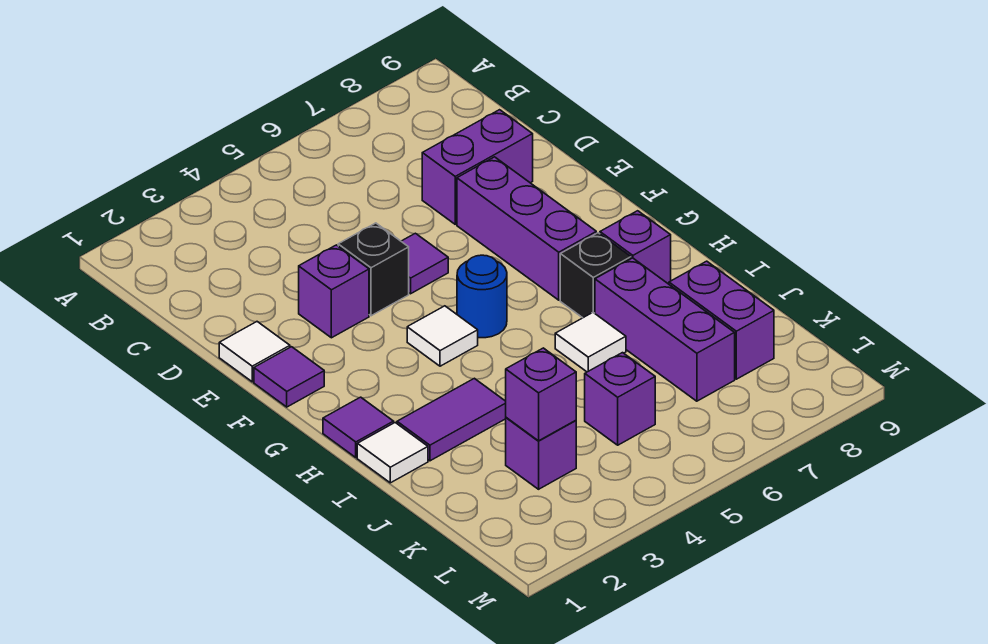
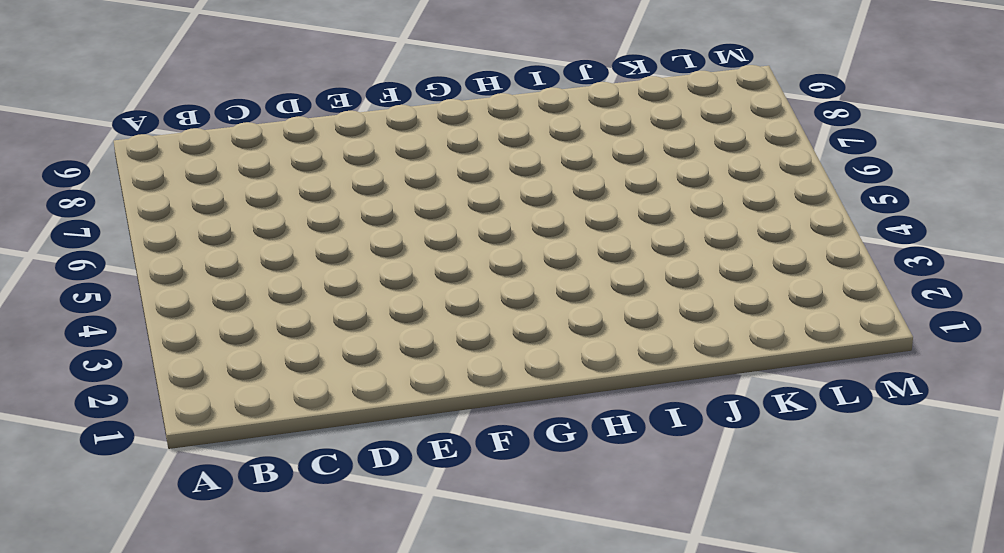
none -> purple brick D7:D8 level 1
none -> white tile E1 level 1
none -> purple brick E3 level 1

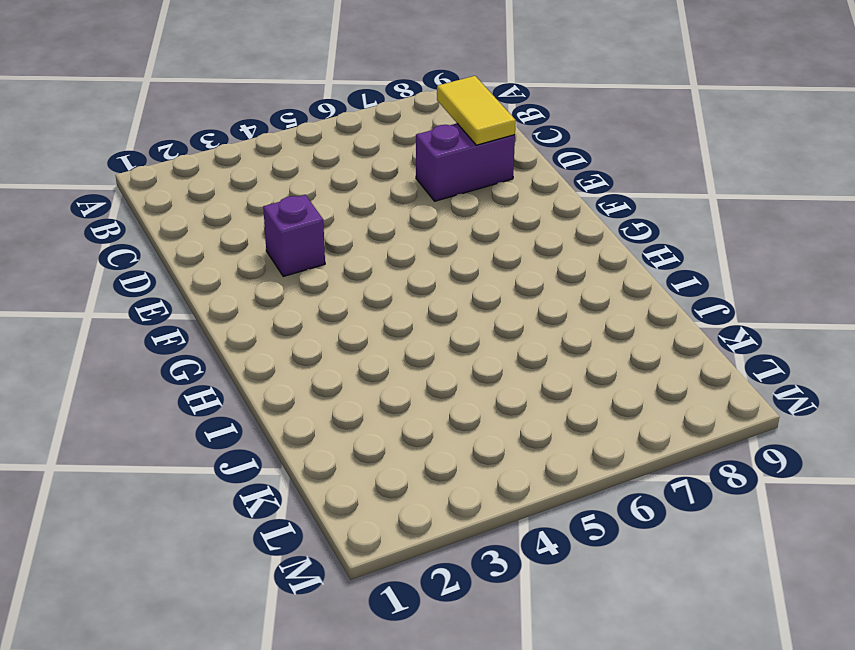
yellow tile C8:D8 level 2 -> none
none -> white tile E1 level 1
none -> black brick E4 level 1
none -> purple tile E5 level 1

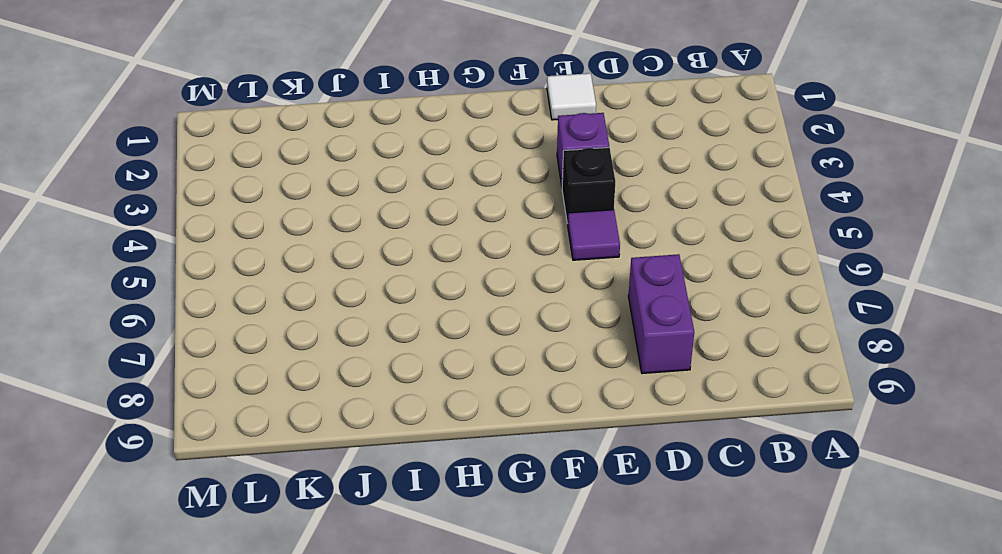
none -> purple brick E7:G7 level 1
none -> purple tile F1 level 1
none -> white tile G4 level 1

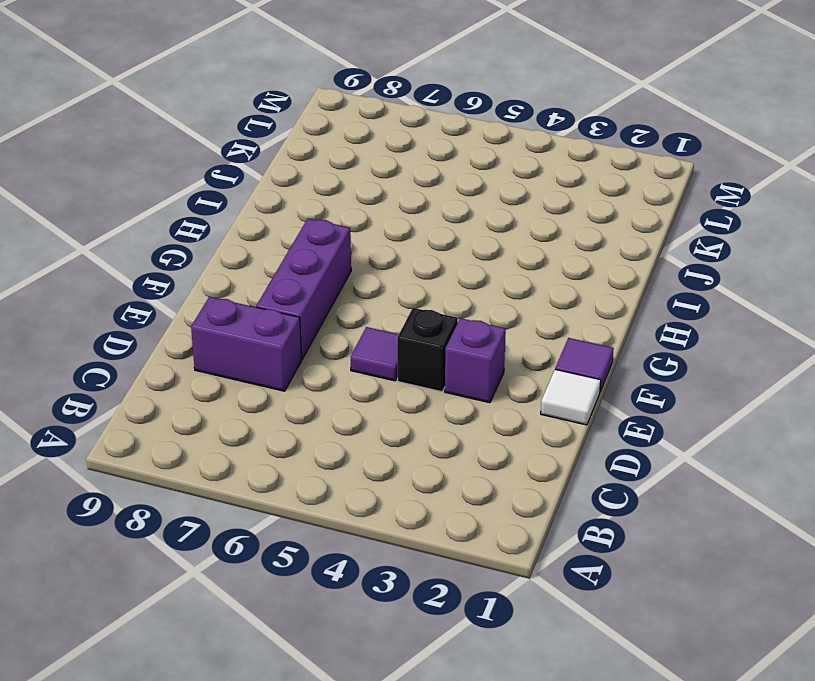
none -> white tile G4 level 1
none -> blue round brick G5 level 1
none -> purple tile H1 level 1

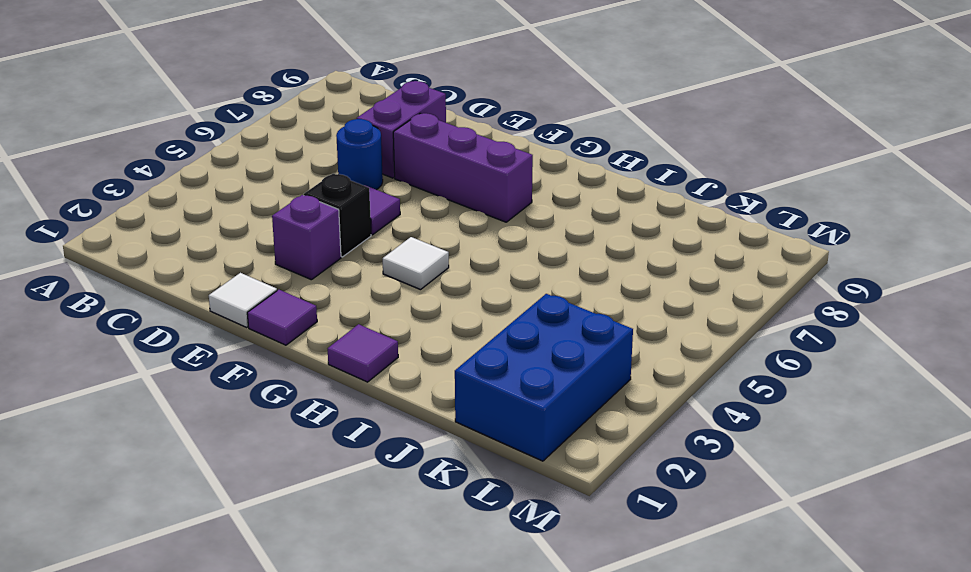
blue round brick D6 level 1 -> blue round brick G5 level 1
blue brick K1:L3 level 1 -> purple brick K3 level 1
none -> black brick H7 level 1
none -> purple brick H8 level 1
none -> white tile I1 level 1

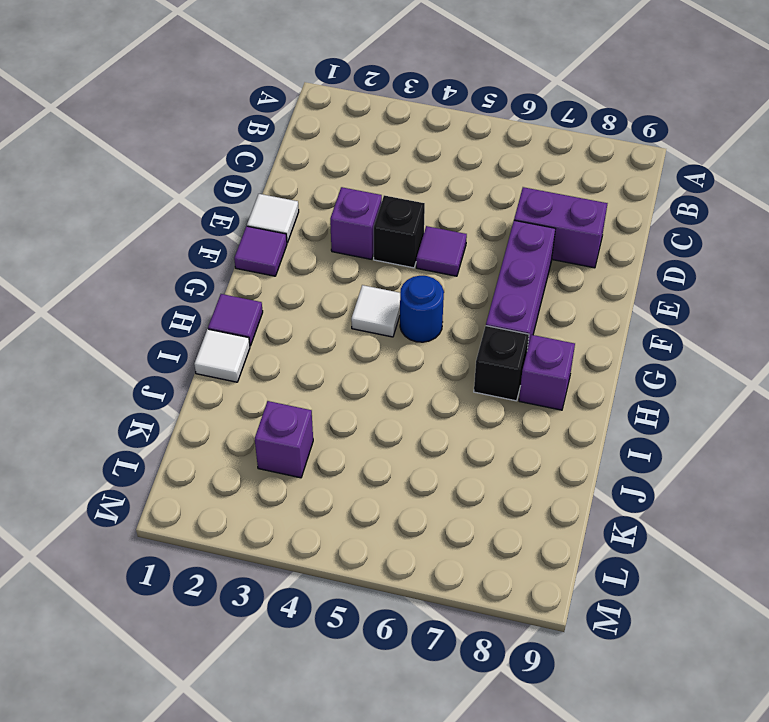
none -> purple tile I2:I3 level 1
none -> white tile I6 level 1
none -> purple brick I7:K7 level 1

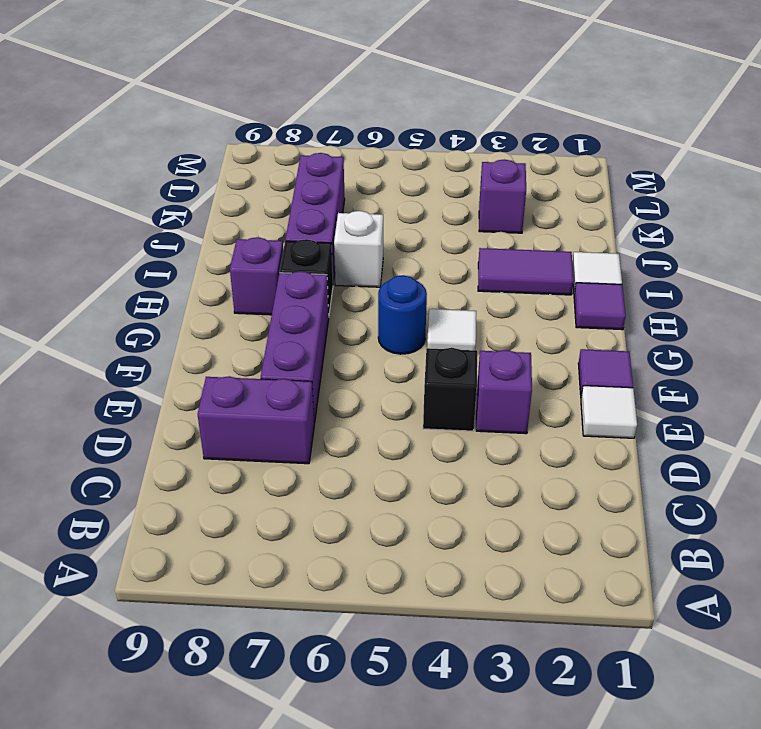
white brick I6 level 1 -> white tile I6 level 1
none -> purple tile E5 level 1
none -> purple brick J8:K8 level 1
none -> purple brick K5 level 1

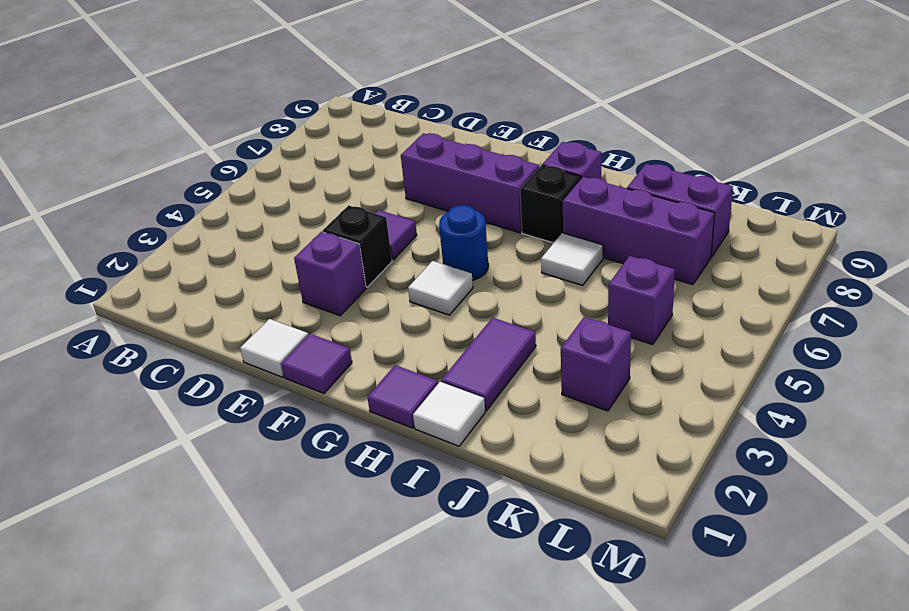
none -> purple brick D7:D8 level 1
none -> purple brick K3 level 2

